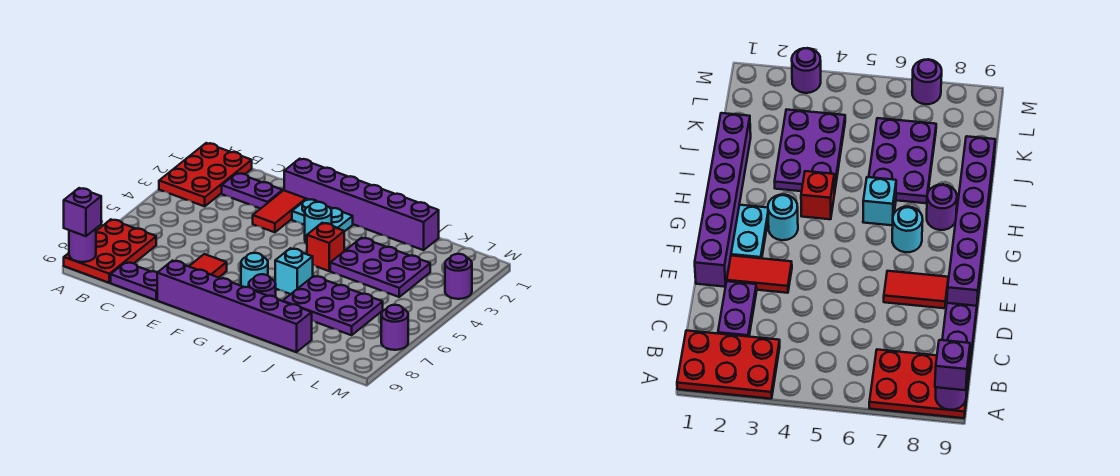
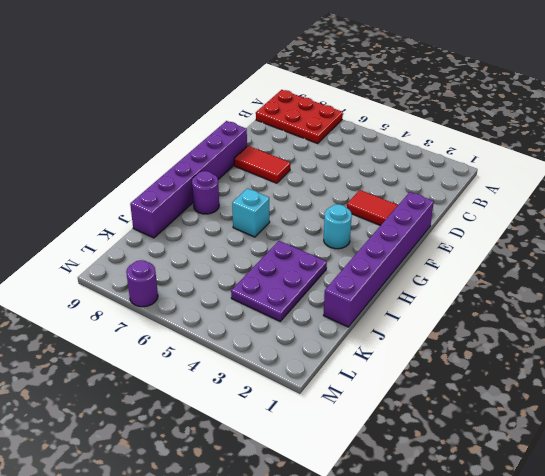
none -> red plate A1:B3 level 1
none -> purple plate C2:D2 level 1
none -> purple plate C9:D9 level 1

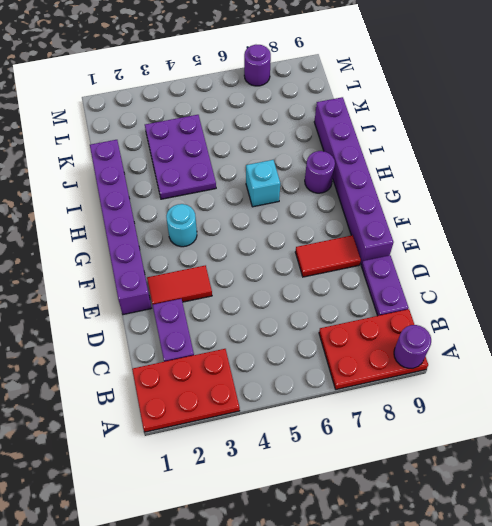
none -> cyan plate F2:G2 level 1
none -> cyan round brick G7 level 1
none -> red brick H4 level 1

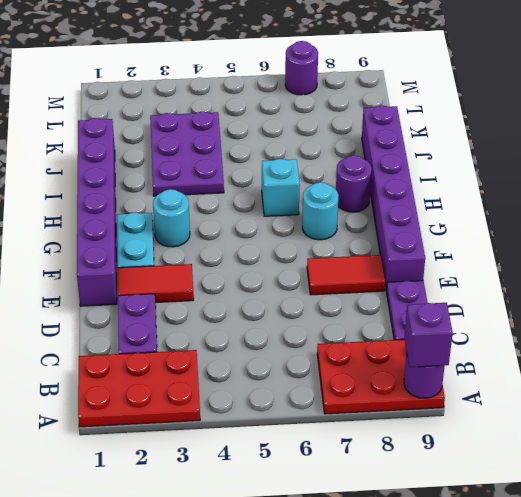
none -> red brick H4 level 1
none -> purple plate I6:K7 level 1
none -> purple round brick M3 level 1

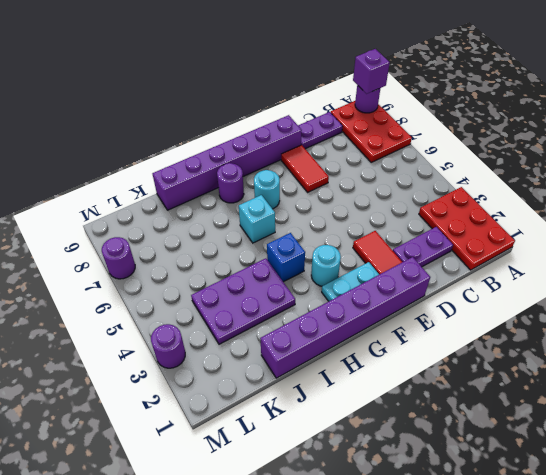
blue brick H4 level 1 -> red brick H4 level 1
none -> purple plate I6:K7 level 1

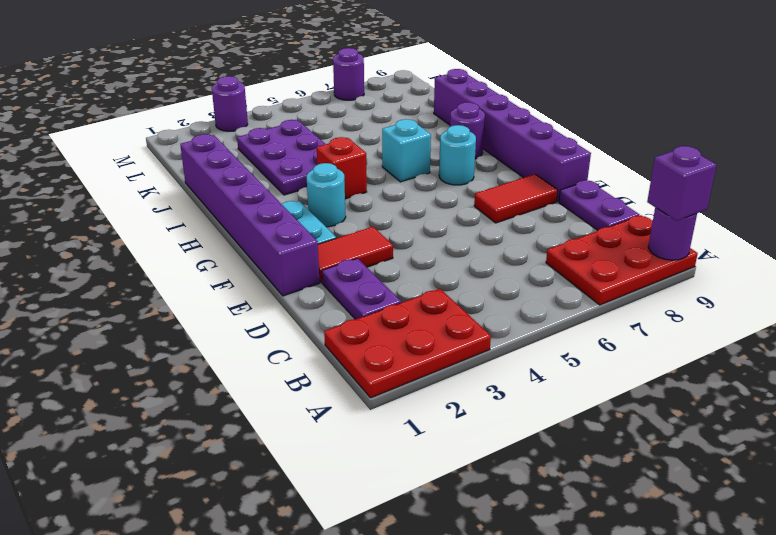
none -> purple plate I6:K7 level 1

